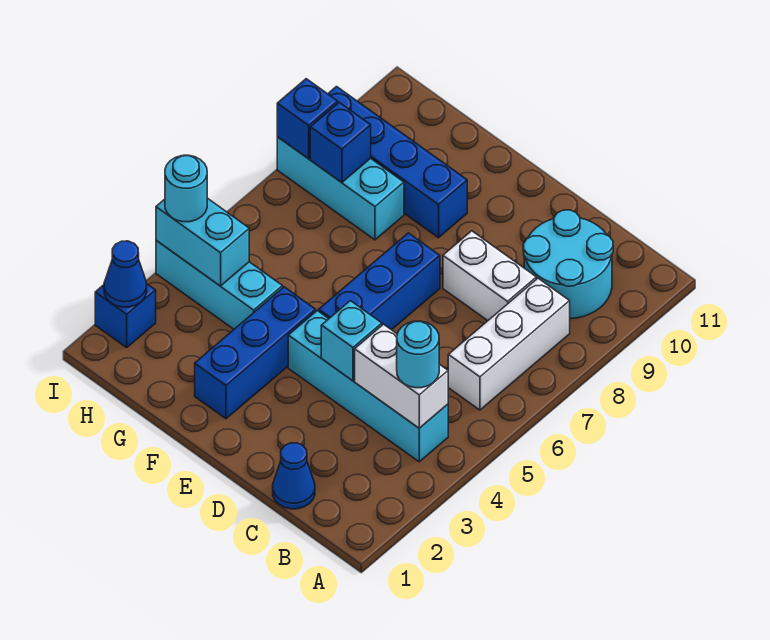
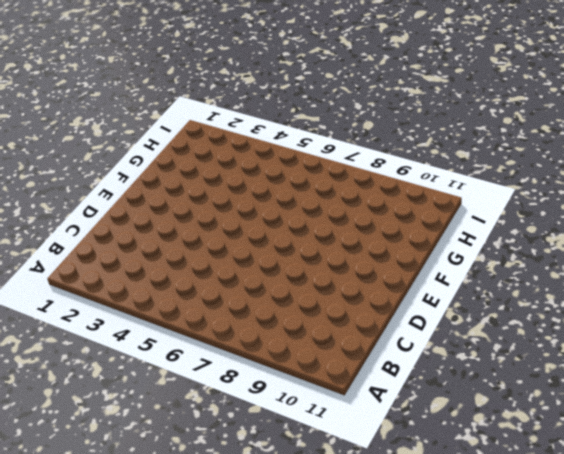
none -> cyan brick B4:E4 level 1
none -> white brick B6:B8 level 1
none -> cyan round brick B9:C10 level 1

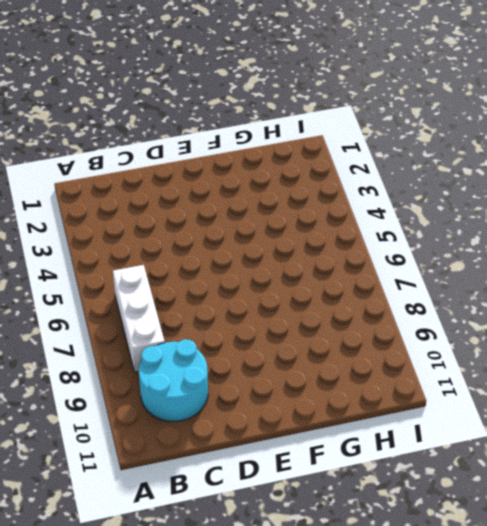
none -> cyan brick B4:E4 level 1
none -> blue cone C1 level 1
none -> white brick C8:D8 level 1

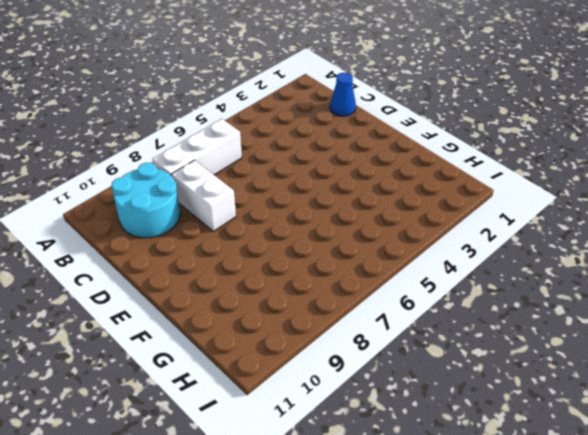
none -> cyan brick B4:E4 level 1
none -> blue brick E5:E7 level 1
none -> blue brick F2:F4 level 1

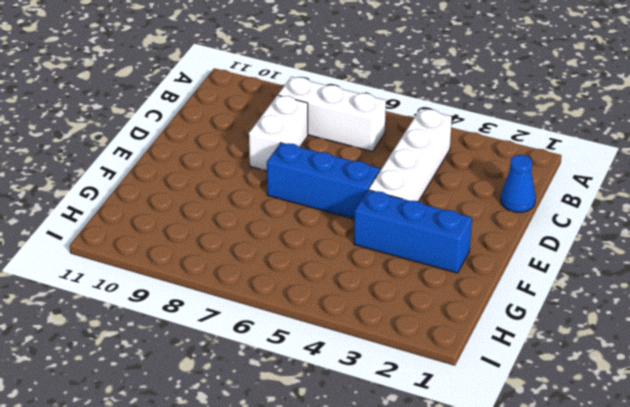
white brick B4:E4 level 1 -> cyan brick B4:E4 level 1
none -> cyan round brick B9:C10 level 1
none -> blue brick F9:I9 level 1
none -> cyan brick G4:I4 level 1

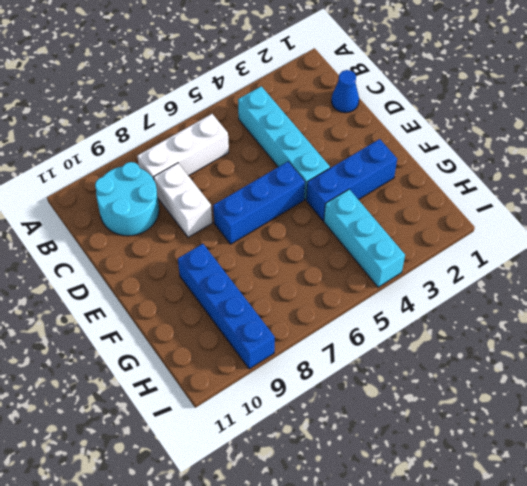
none -> cyan brick G8:I8 level 1
none -> blue brick I2 level 1
none -> white brick B4:C4 level 2

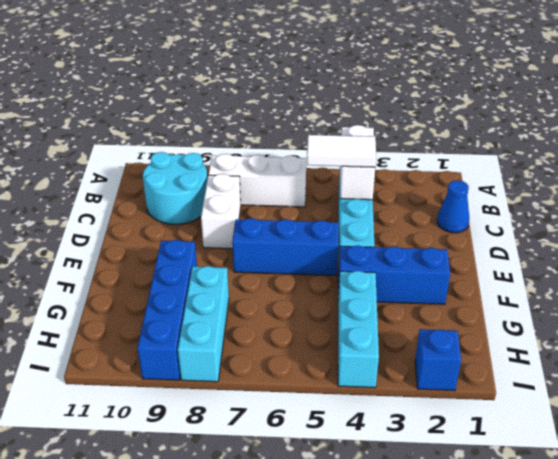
white tile C4:C5 level 3 -> none
none -> cyan brick D4 level 2
none -> cyan brick H4:I4 level 2
none -> blue brick H8 level 2

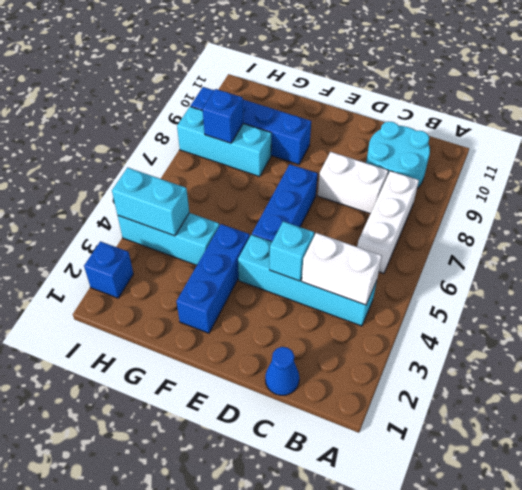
none -> blue cone I2 level 2
none -> blue brick I8 level 2
none -> cyan round brick B4 level 3

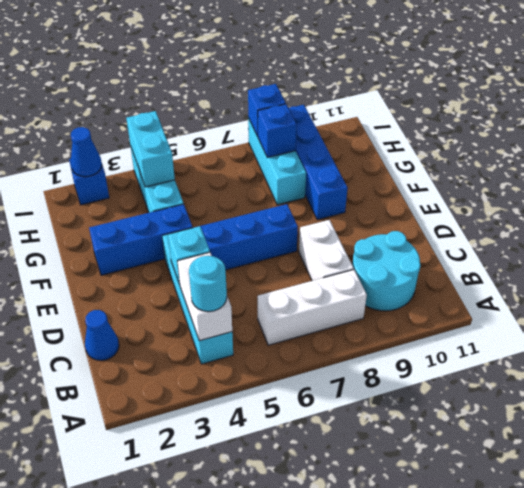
none -> cyan round brick I4 level 3

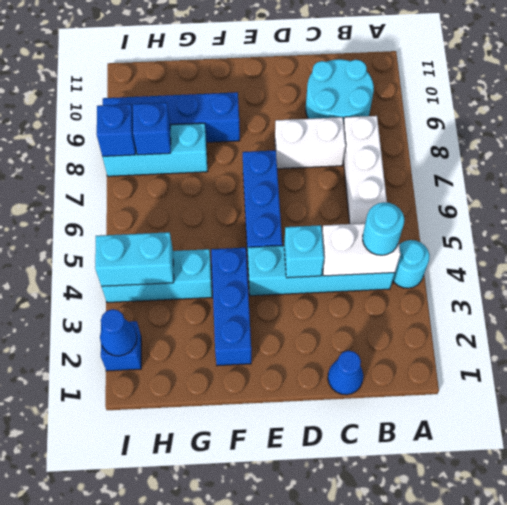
cyan round brick A4 level 1 -> cyan round brick I4 level 3

